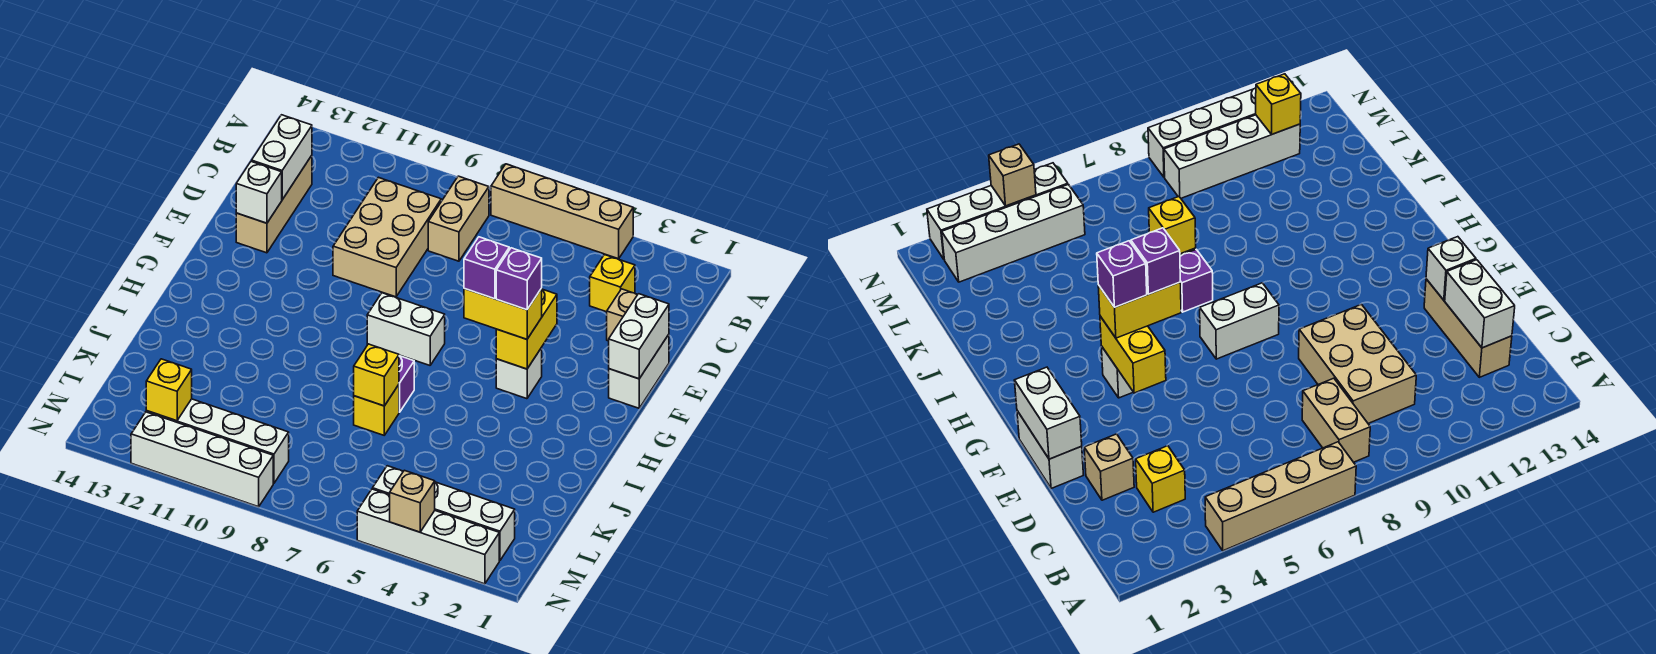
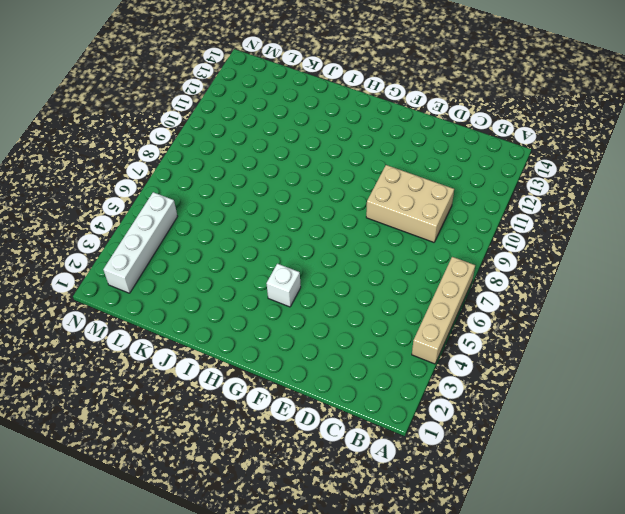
none -> tan brick B8:C8 level 1
none -> yellow brick C3 level 1
none -> tan brick C13:E13 level 1

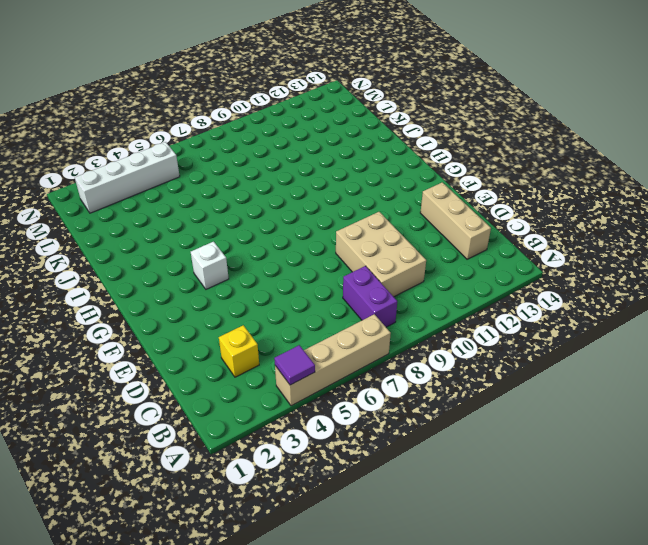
purple tile A4 level 2 -> none
purple brick B8:C8 level 1 -> tan brick B8:C8 level 1
none -> tan brick D2 level 1
none -> white brick E1:F1 level 1
none -> white brick G7:G8 level 1

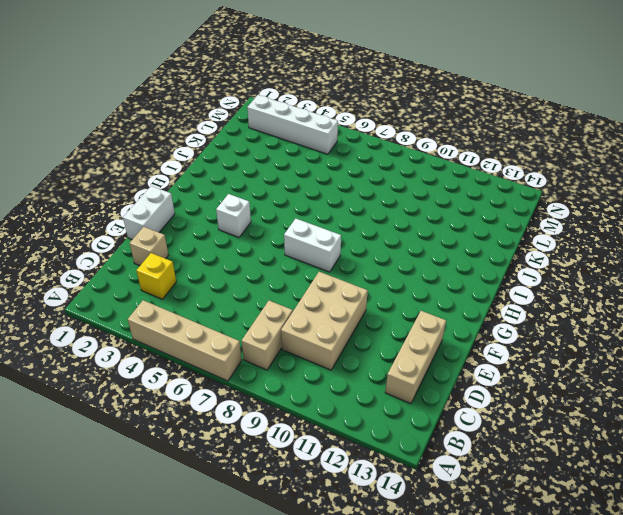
none -> purple brick I7 level 1
none -> yellow brick J7 level 1
none -> white brick M9:M12 level 1

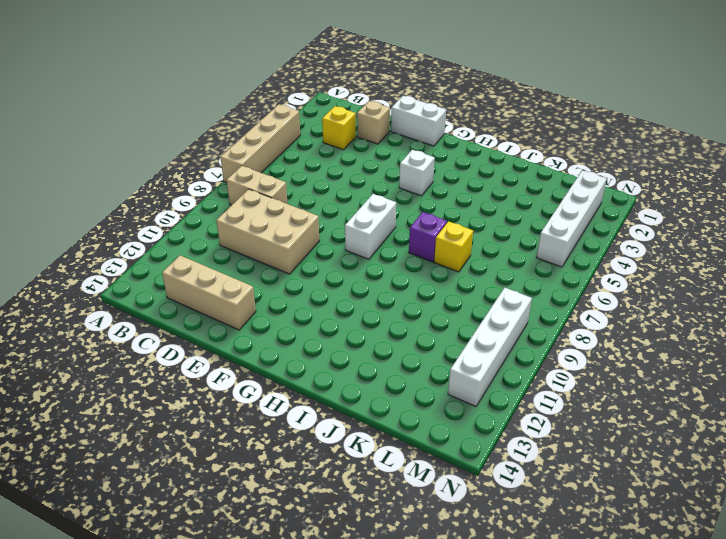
none -> white brick N2:N5 level 1
none -> white brick N9:N12 level 1
none -> white brick C13:D13 level 2

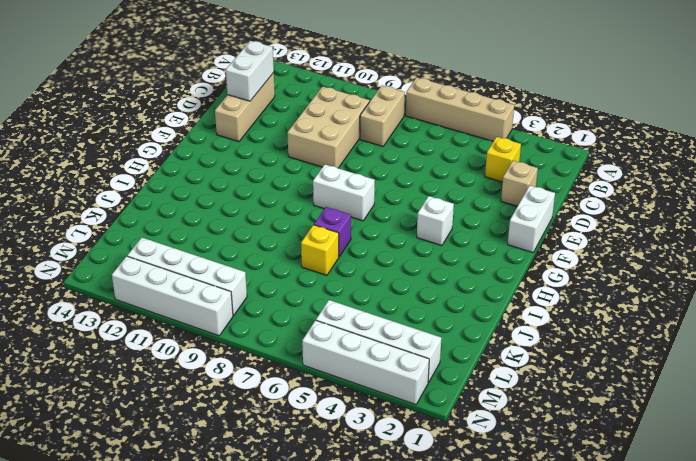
none -> white brick E1:F1 level 2
none -> white brick E13 level 2
none -> yellow brick F4:G4 level 2

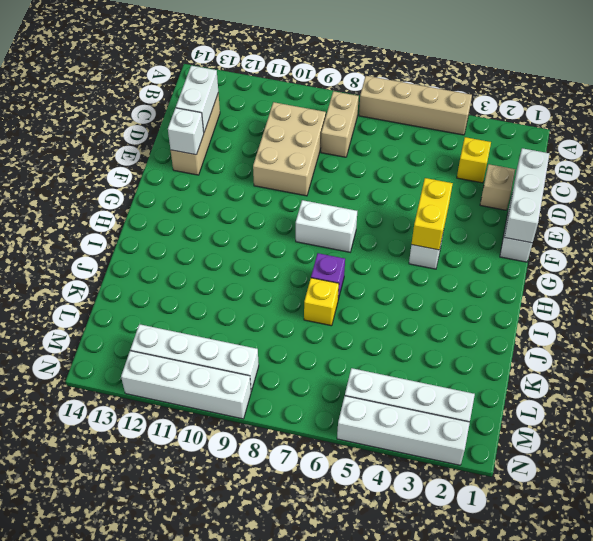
white brick D1:F1 level 2 -> white brick E1:F1 level 2
none -> yellow brick J7 level 2
none -> yellow brick M12 level 2
none -> tan brick N4 level 2

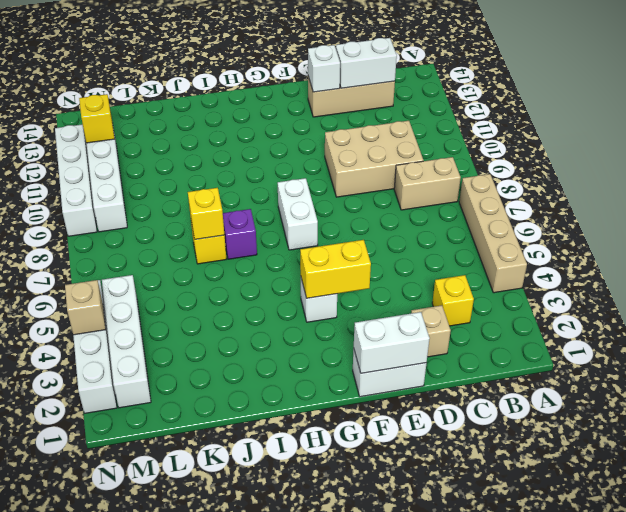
none -> yellow brick G4:G5 level 3
none -> purple brick G4 level 4
none -> purple brick G5 level 4

